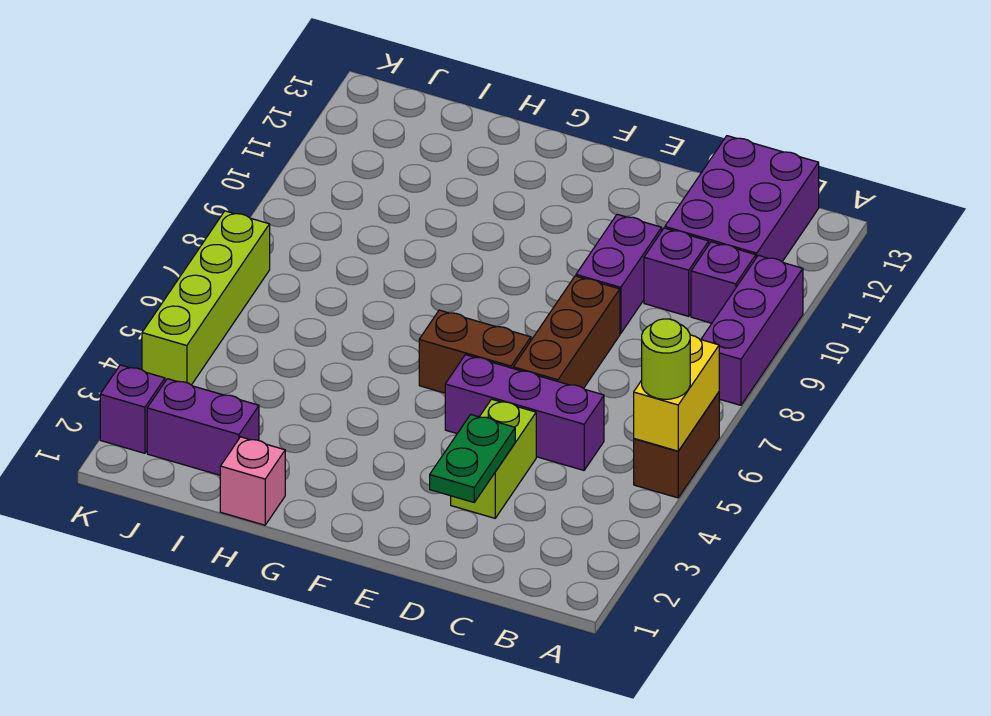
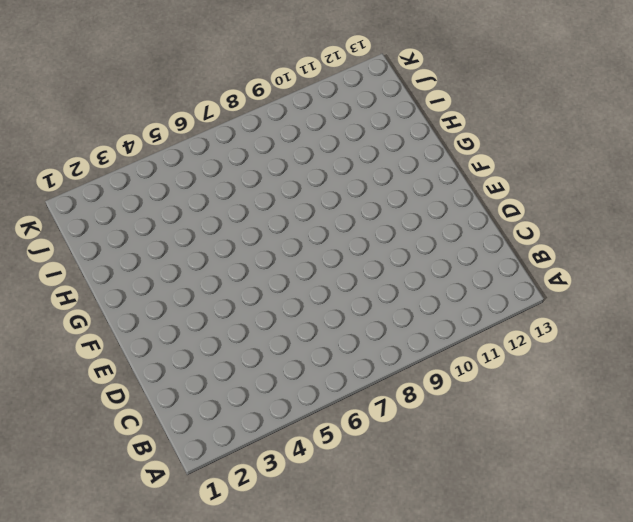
none -> brown brick A5:A6 level 1
none -> purple brick A8:A10 level 1
none -> purple brick B10 level 1

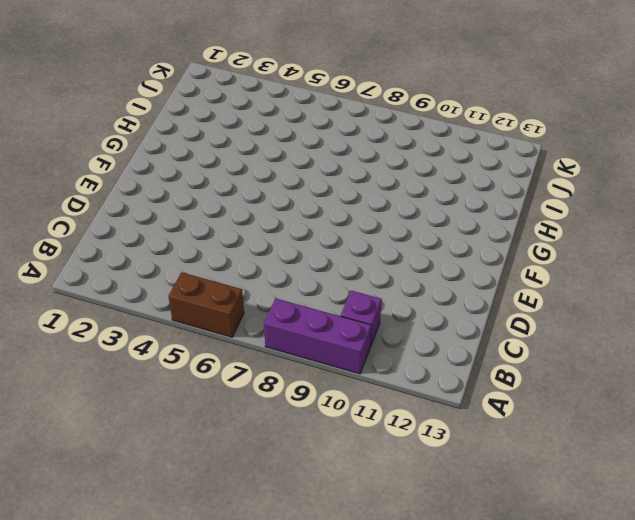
none -> purple brick B11:C13 level 1
none -> purple brick C5:E5 level 1
none -> purple brick C10 level 1

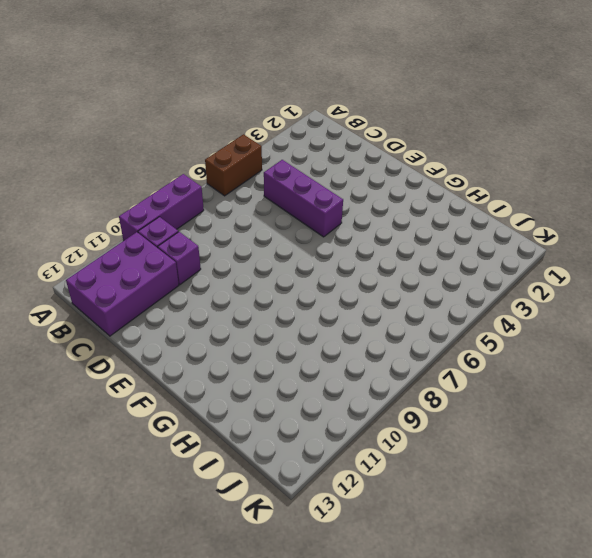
none -> lime brick D3:D4 level 1
none -> brown brick D6:D8 level 1
none -> purple brick D9:D10 level 1

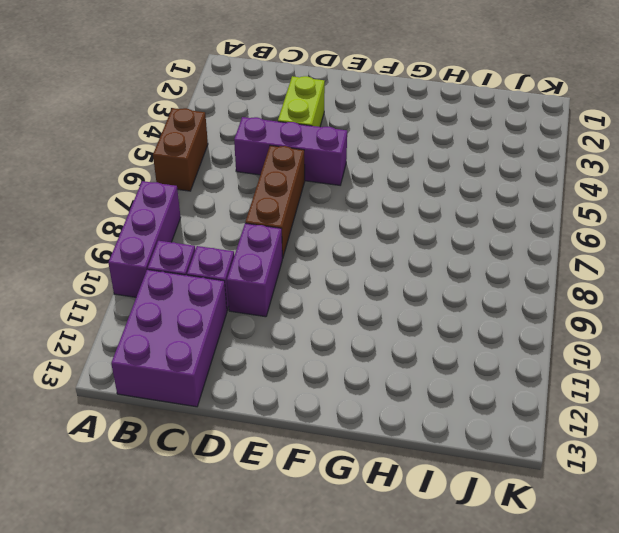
none -> brown brick E6:F6 level 1
none -> pink brick H1 level 1
none -> purple brick I2:J2 level 1

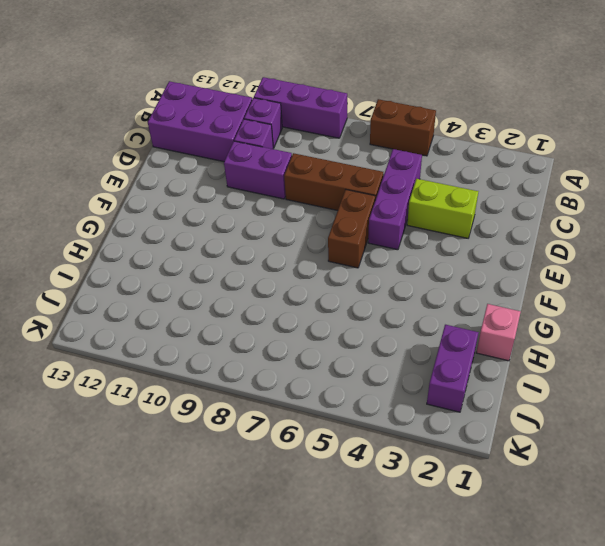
none -> purple brick K2 level 1
none -> lime brick K4:K7 level 1
none -> yellow brick A5:A6 level 2

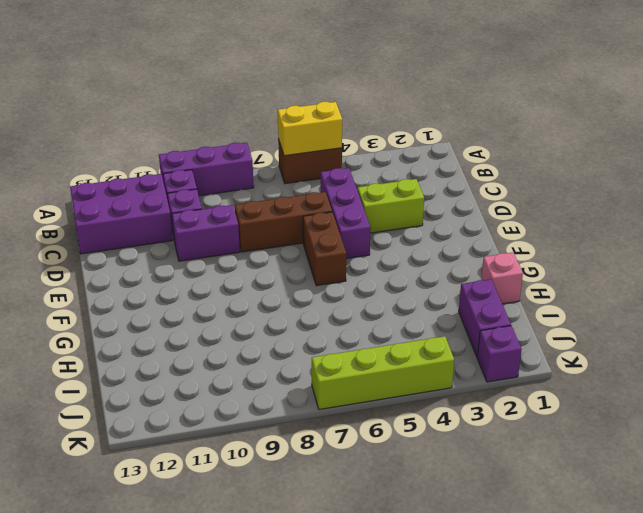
none -> green plate D2:D3 level 2
none -> lime round brick A5 level 3

